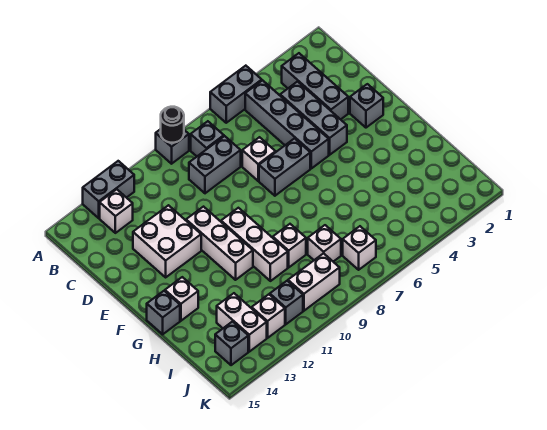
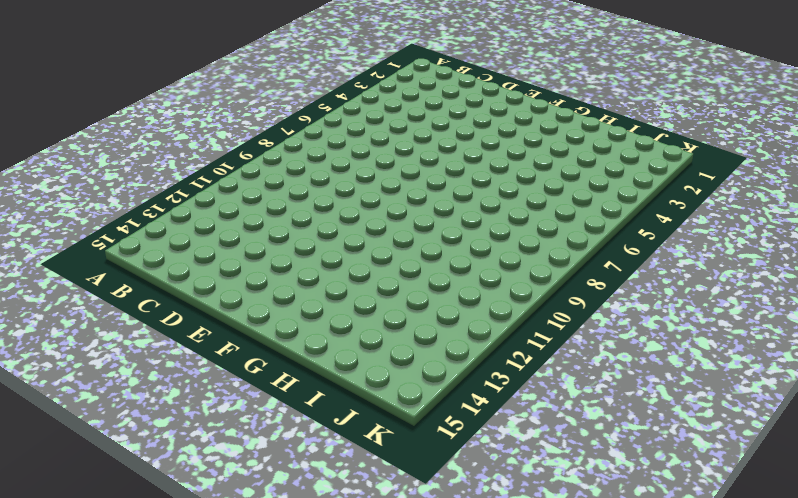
none -> grey brick A5:A6 level 1
none -> grey brick A9 level 1
none -> grey brick A12:A13 level 1

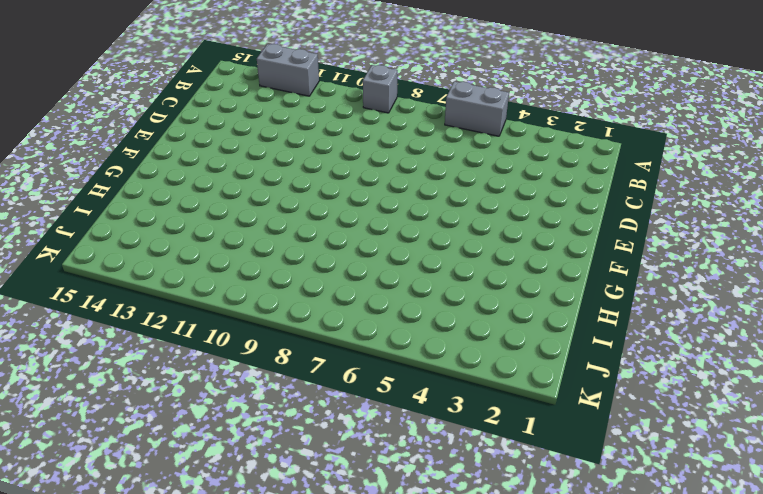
none -> grey brick B3:D3 level 1
none -> grey brick B5:E5 level 1
none -> grey brick B8 level 1

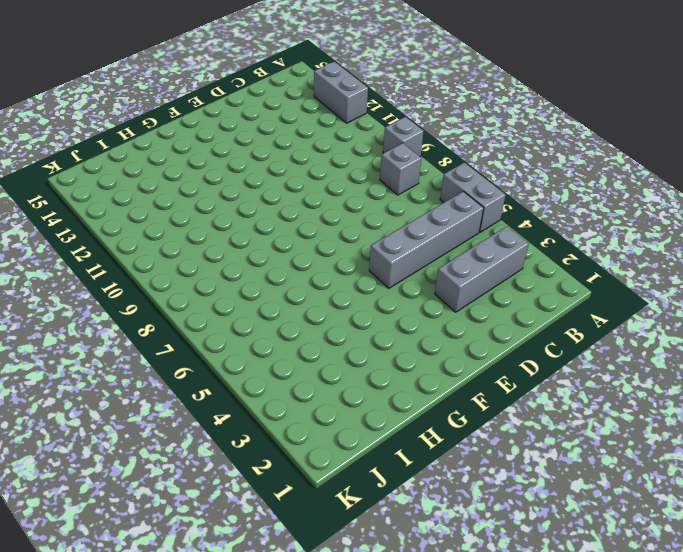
none -> white brick B13 level 1
none -> grey brick C4:E4 level 1
none -> grey brick C8:C9 level 1

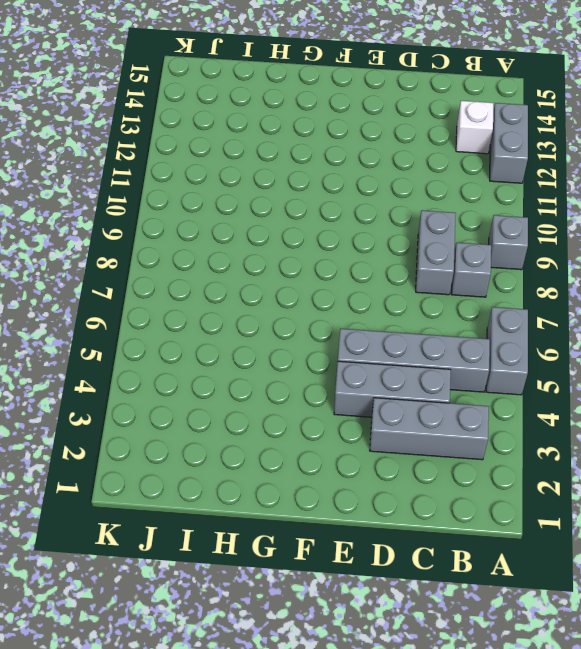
none -> white brick D7 level 1
none -> white brick D12:E13 level 1
none -> grey brick E2 level 1

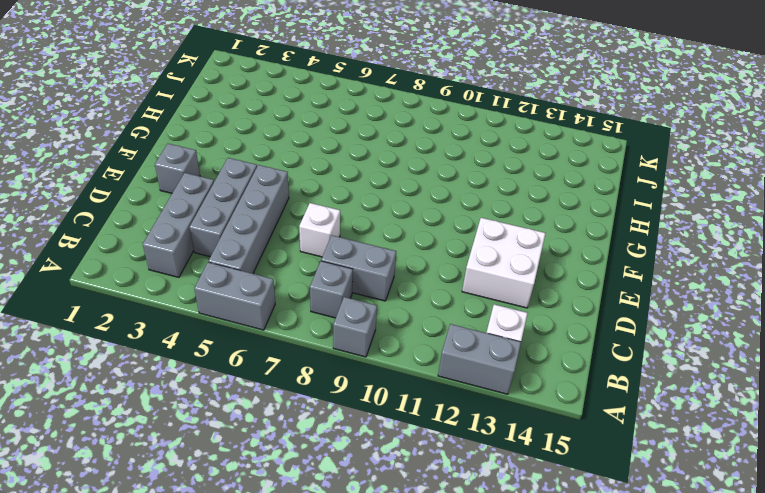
none -> grey brick E6:E7 level 1
none -> white brick E11:G11 level 1
none -> white brick F10:H10 level 1

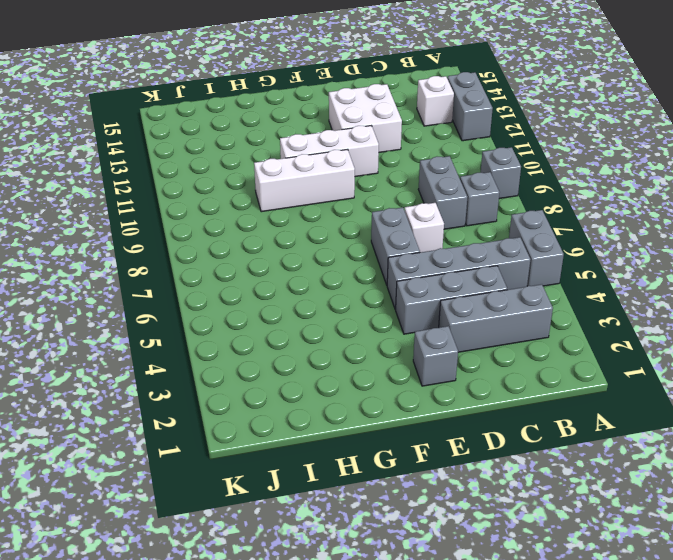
none -> white brick G14 level 1
none -> grey brick G15 level 1
none -> white brick H9 level 1

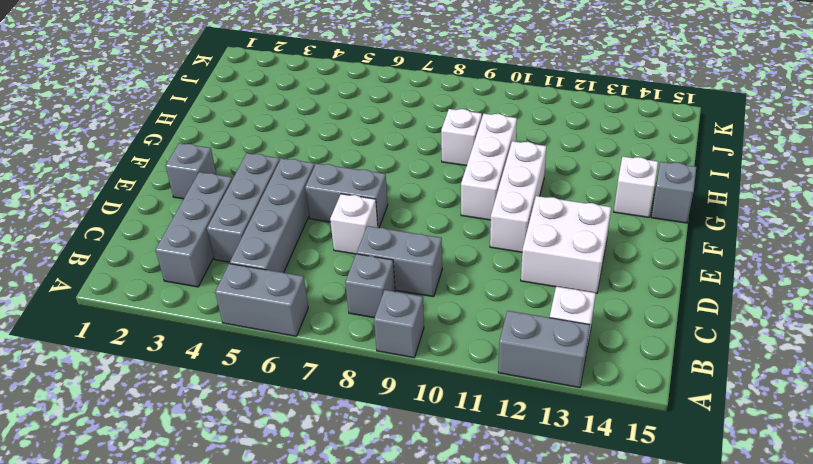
none -> white brick I8 level 1
none -> white brick I13:J13 level 1
none -> white brick J7 level 1

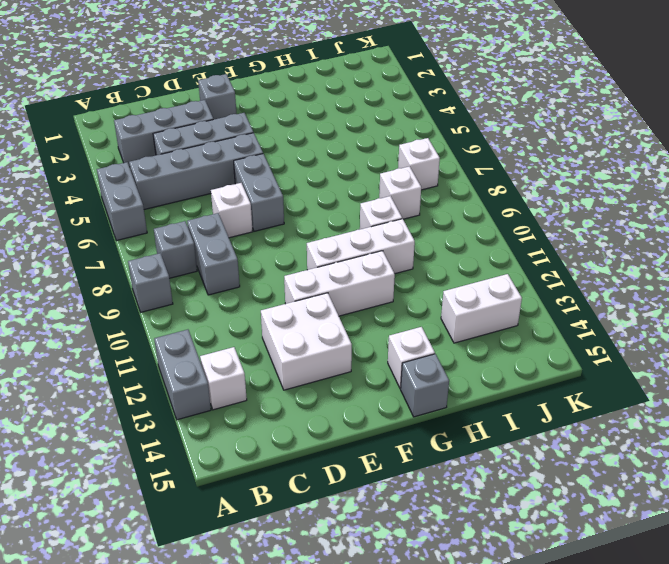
none -> white brick J9:J10 level 1
none -> grey brick J11 level 1
none -> white brick J12 level 1

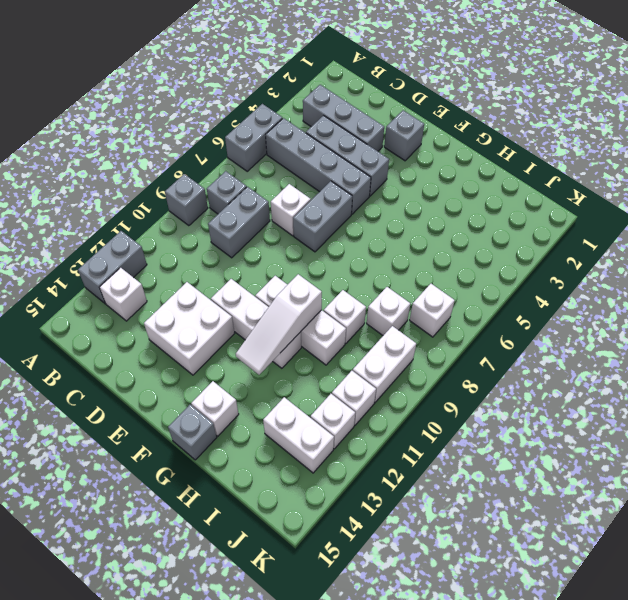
white slope G10:G12 level 2 top 10 -> none
white brick J11 level 1 -> grey brick J11 level 1
none -> grey brick J14 level 1
none -> black round brick A9 level 2

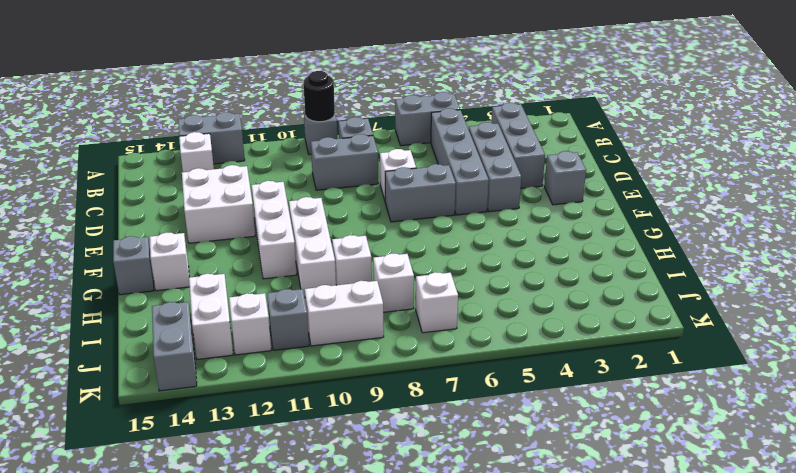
grey brick J14:K14 level 1 -> grey brick J14 level 1

